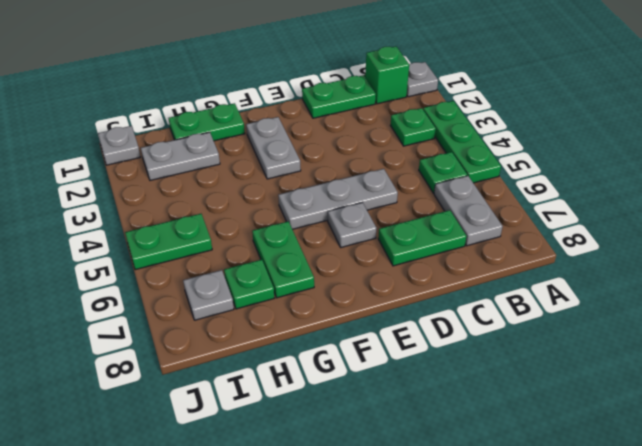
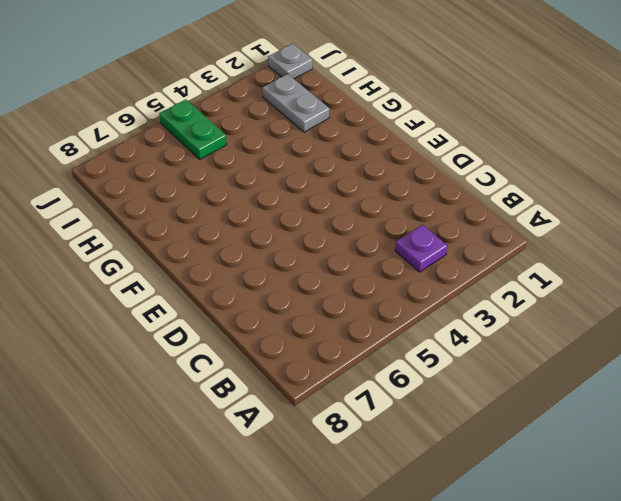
purple plate B3 level 1 -> green plate B3 level 1
none -> grey plate A1 level 1
none -> green plate A3:A5 level 1
none -> green brick B1 level 1

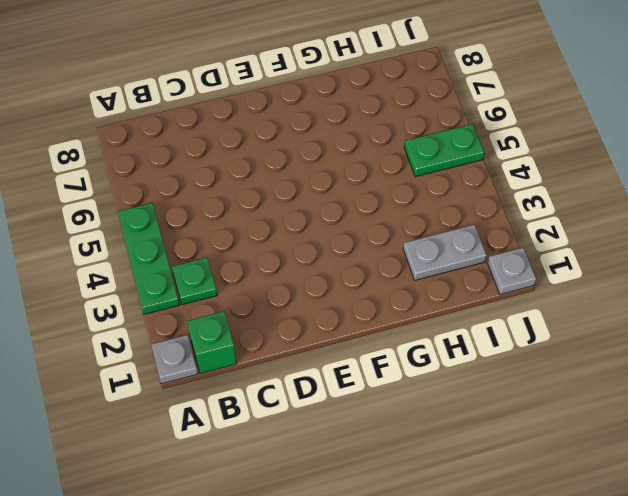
none -> green plate B5 level 1
none -> grey plate B6:B7 level 1
none -> green plate C1:D1 level 1

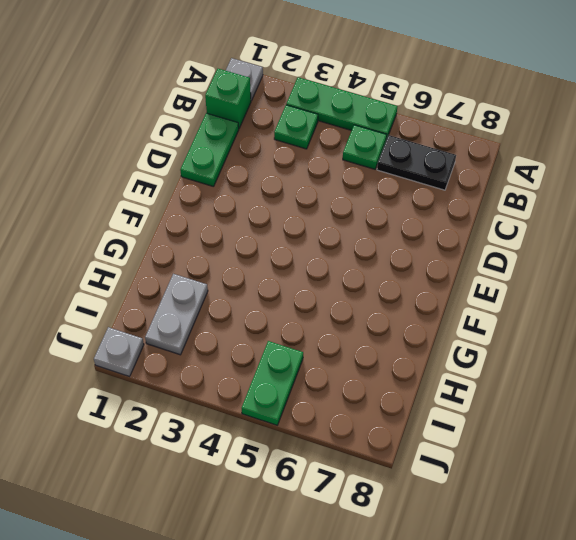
black plate B6:B7 level 1 -> grey plate B6:B7 level 1
none -> green plate C7:D7 level 1
none -> grey plate D5:F5 level 1
none -> grey plate E6 level 1

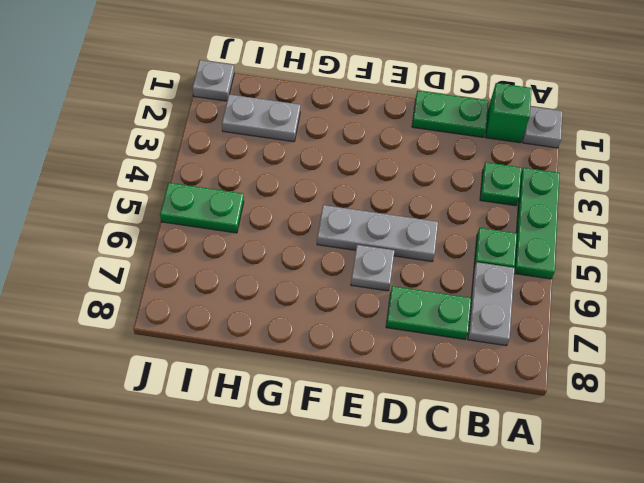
none -> grey plate F2:F3 level 1
none -> green plate G1:H1 level 1
none -> green plate G6:G7 level 1

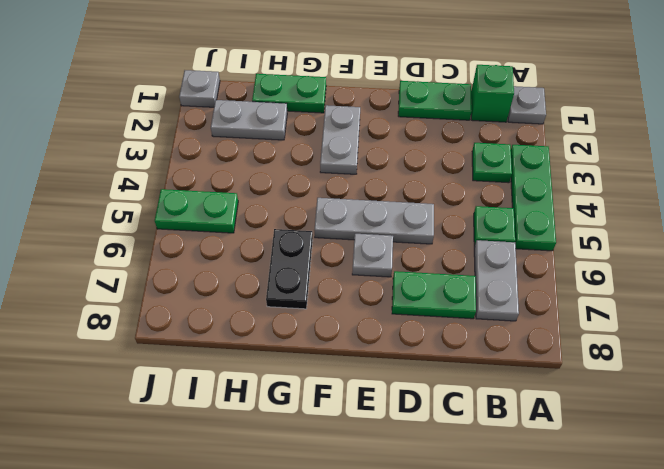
black plate G6:G7 level 1 -> green plate G6:G7 level 1
none -> green plate H7 level 1
none -> grey plate I7 level 1

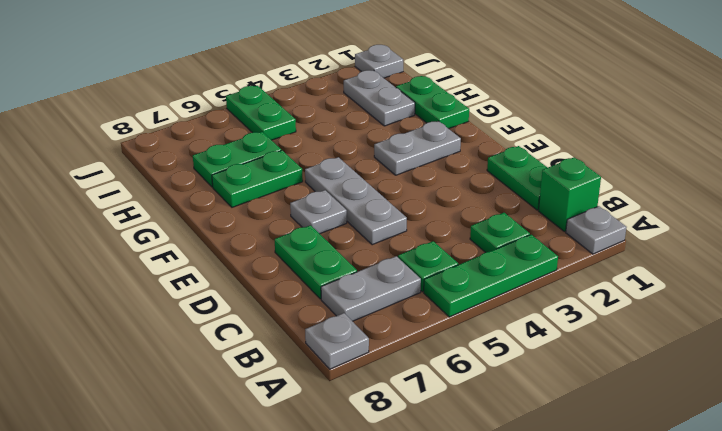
grey plate A8 level 1 -> grey plate I7 level 1
green plate H6:H7 level 1 -> green plate H7 level 1

